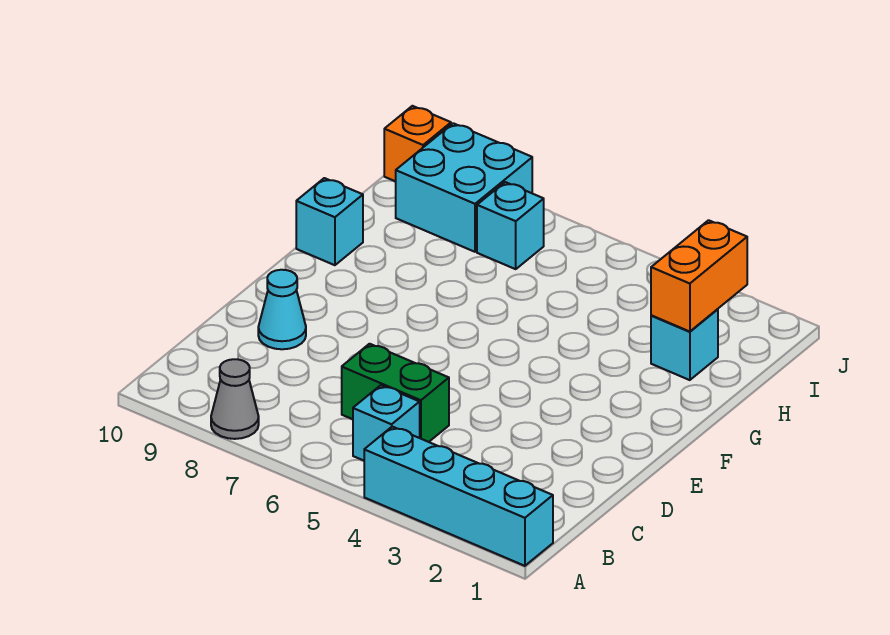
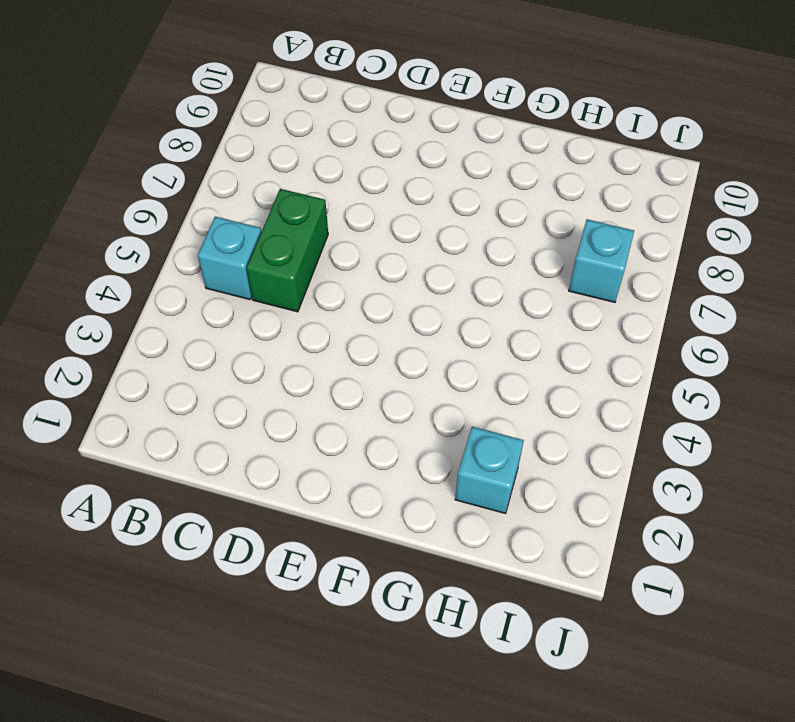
none -> cyan brick A1:A4 level 1
none -> grey cone A8 level 1

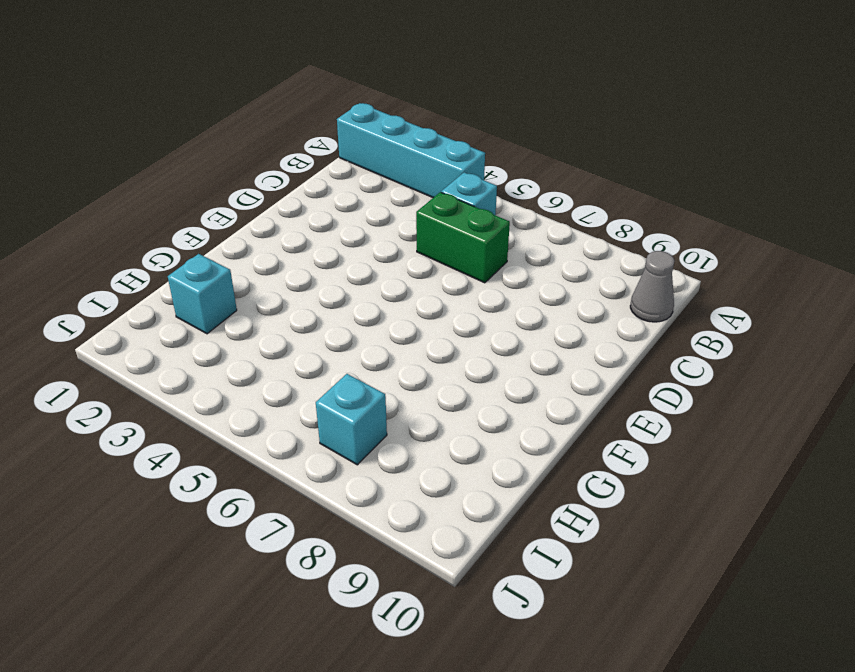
grey cone B10 level 1 -> grey cone A8 level 1
none -> cyan cone D9 level 1
none -> cyan brick G10 level 1

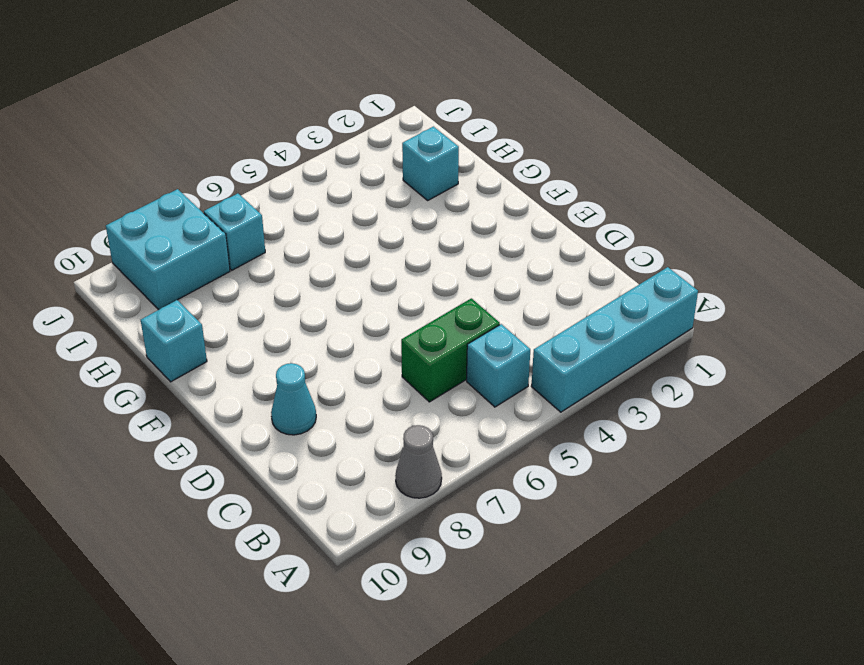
none -> orange brick J10 level 1
none -> orange brick H2:I2 level 2

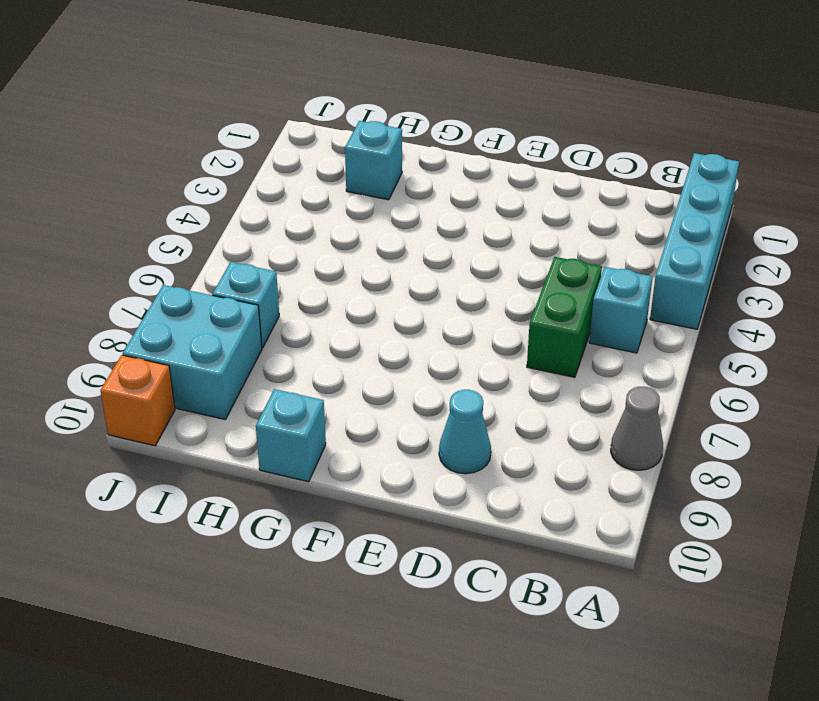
none -> orange brick H2:I2 level 2

